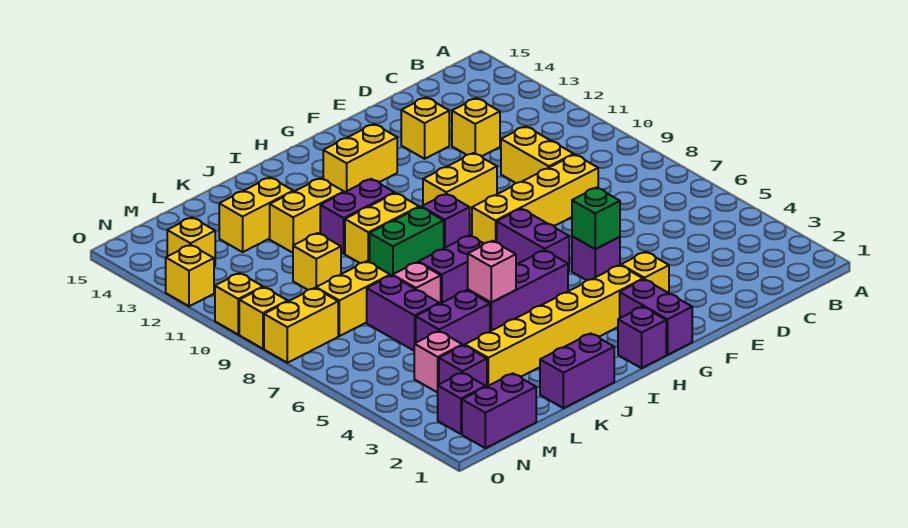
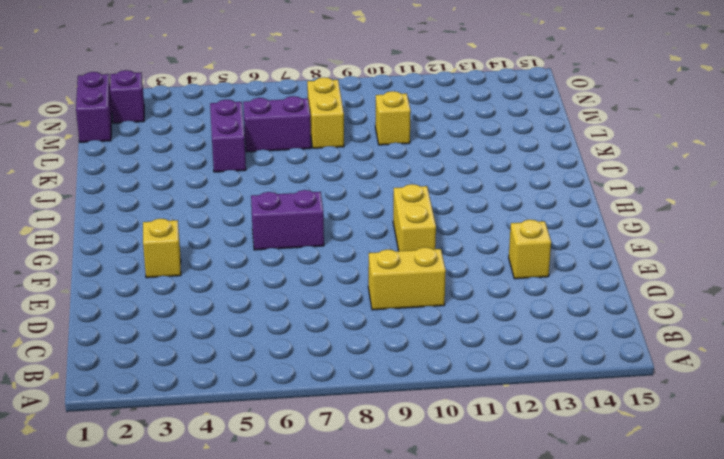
none -> yellow brick D8:G8 level 1
none -> yellow brick D12 level 1
none -> purple brick F5 level 1
none -> purple brick G1:G2 level 1

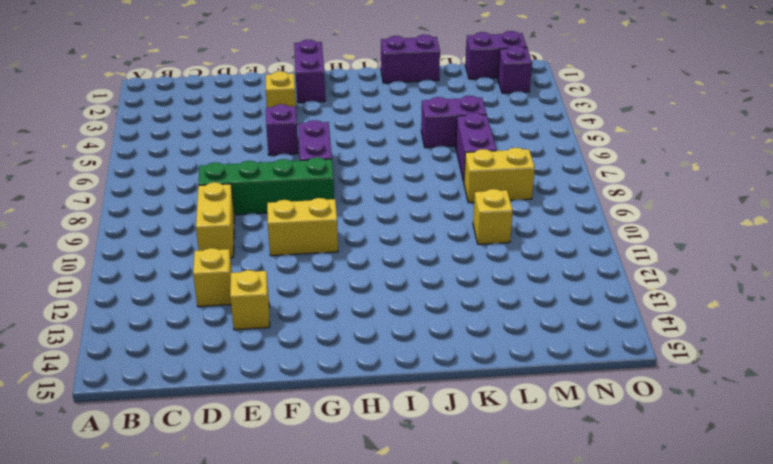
green brick D8:G8 level 1 -> yellow brick D8:G8 level 1
none -> yellow brick G3:L3 level 1
none -> yellow brick G13:H13 level 1
none -> purple brick H1 level 1
none -> purple brick H5:J5 level 1

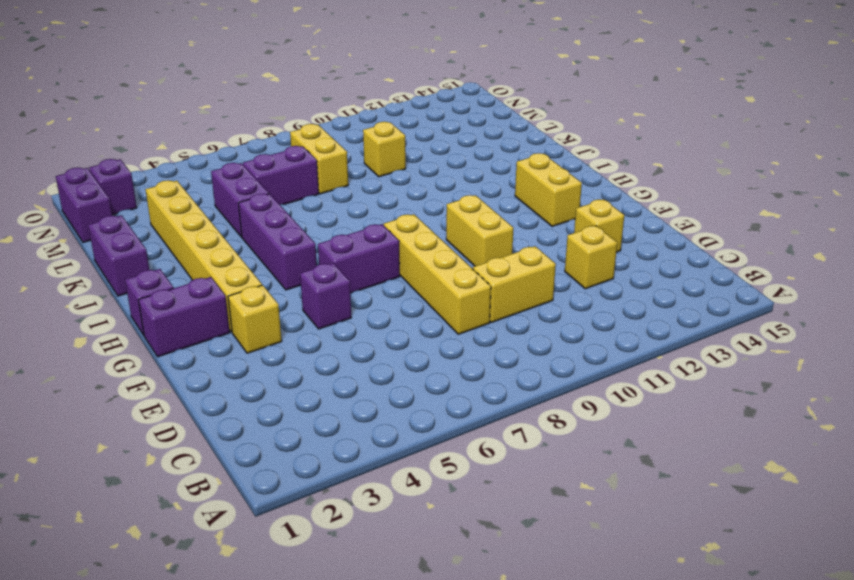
none -> purple brick H9 level 1
none -> purple brick I7:J7 level 1
none -> green brick I9:J9 level 1
none -> yellow brick I10:J10 level 1

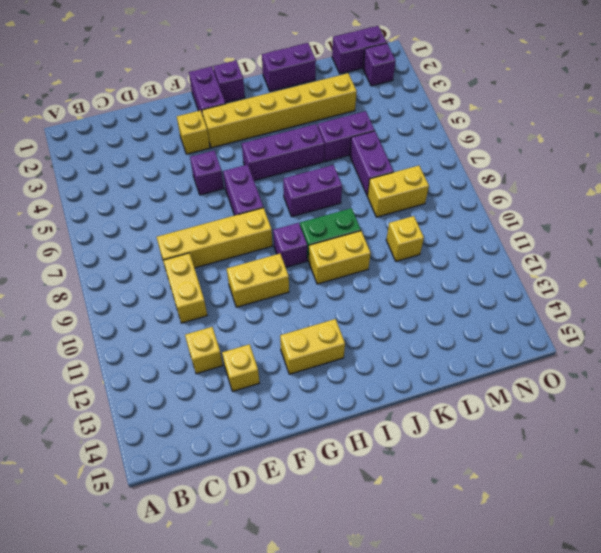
none -> purple brick I11:J11 level 1
none -> yellow brick J12:K12 level 1
none -> pink brick K7 level 1
none -> yellow brick K13:L13 level 1

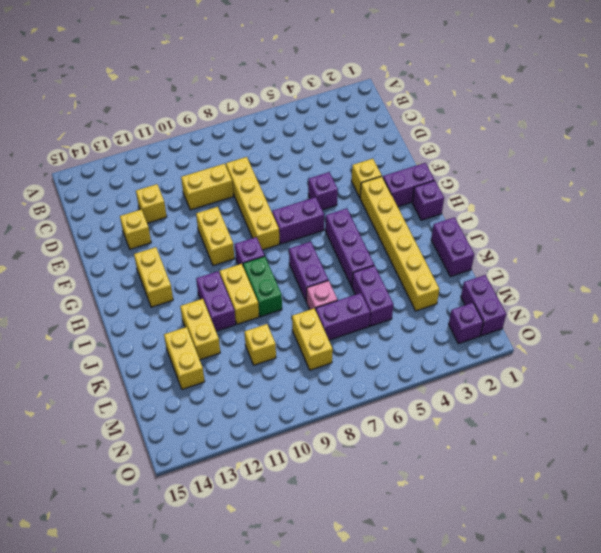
none -> purple brick M3 level 1
none -> pink brick M4 level 1
none -> yellow brick N8:O8 level 1
none -> yellow brick N13 level 1

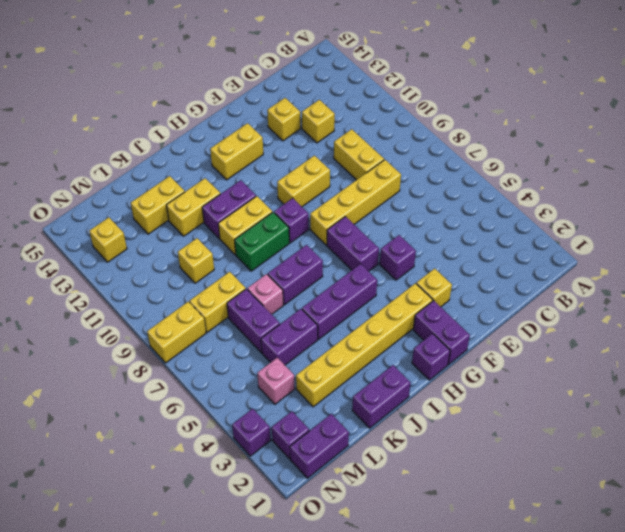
purple brick O3 level 1 -> purple brick M3 level 1
none -> yellow brick O9 level 1
none -> yellow brick O10 level 1
none -> yellow brick O12 level 1
none -> green brick F5 level 2

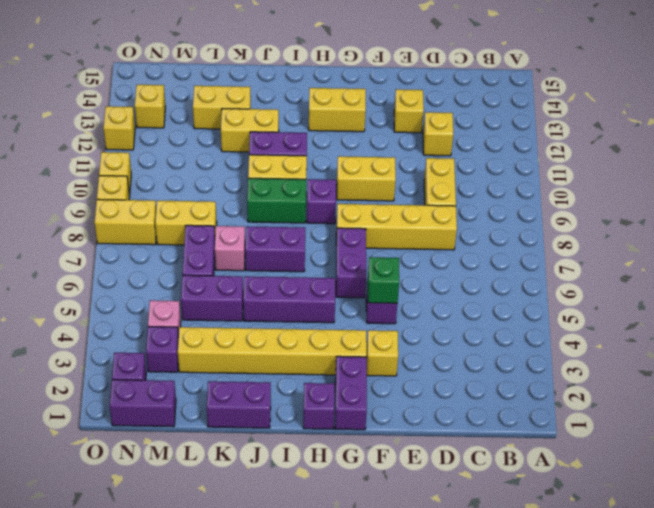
none -> yellow brick L10 level 1
none -> pink brick J5 level 2

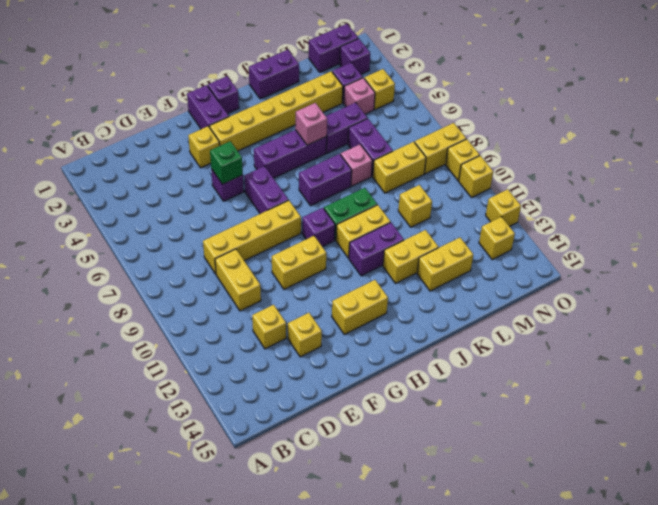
yellow brick N4 level 1 -> none

